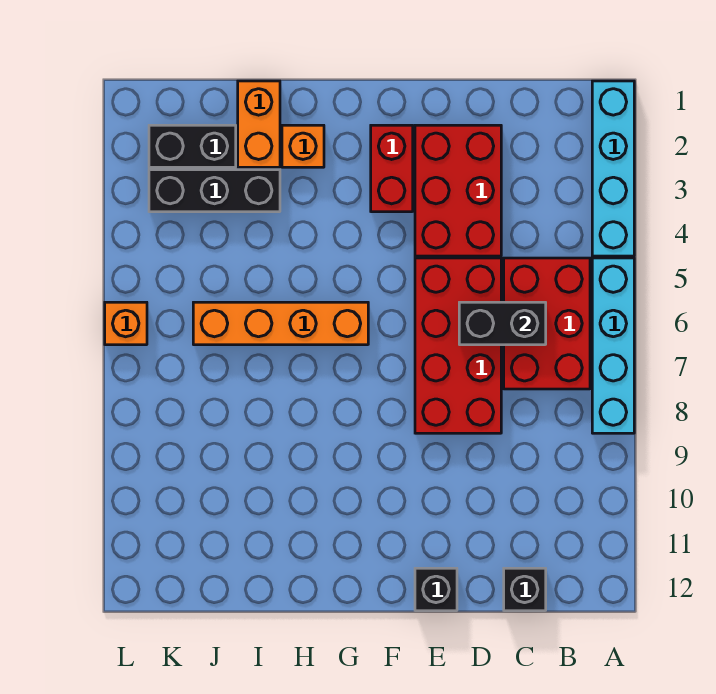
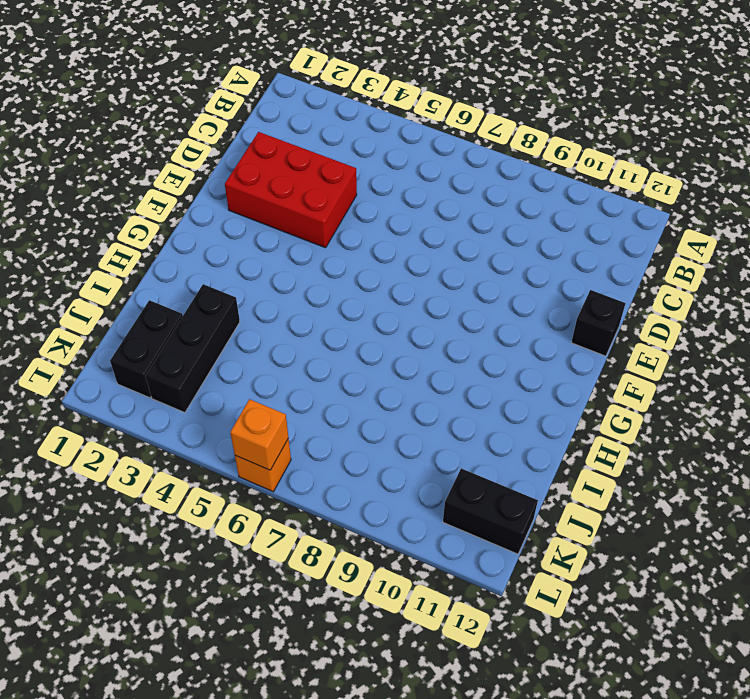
black brick K11:K12 level 1 -> black brick C6:D6 level 2
orange brick L6 level 2 -> orange brick H2 level 1
none -> cyan brick A1:A4 level 1
none -> cyan brick A5:A8 level 1
none -> red brick B5:C7 level 1

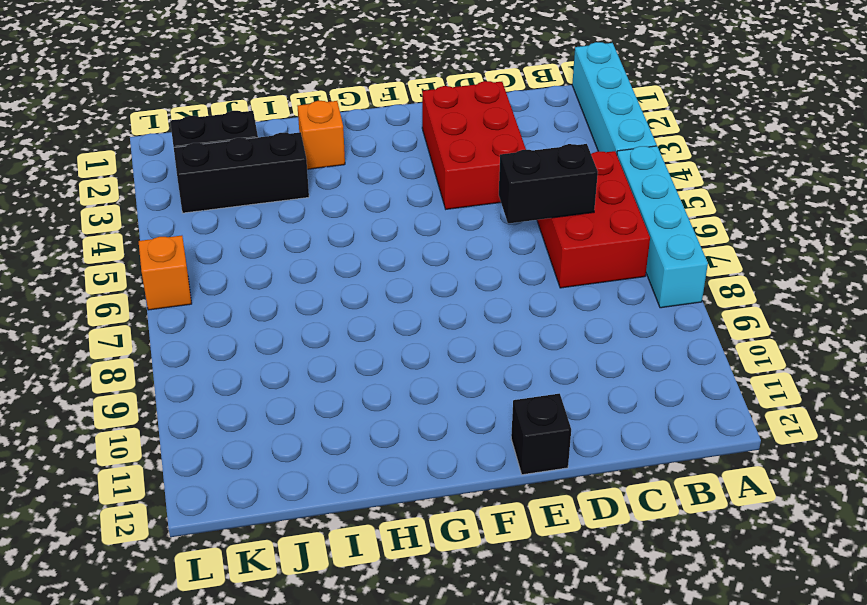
none -> black brick C12 level 1
none -> red brick D5:E8 level 1
none -> red brick F2:F3 level 1

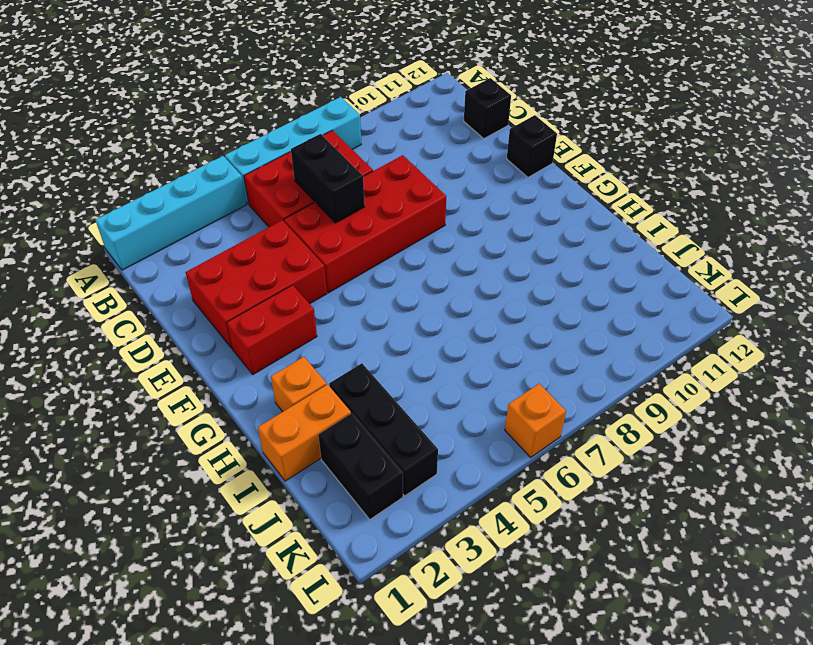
none -> orange brick G6:J6 level 1

